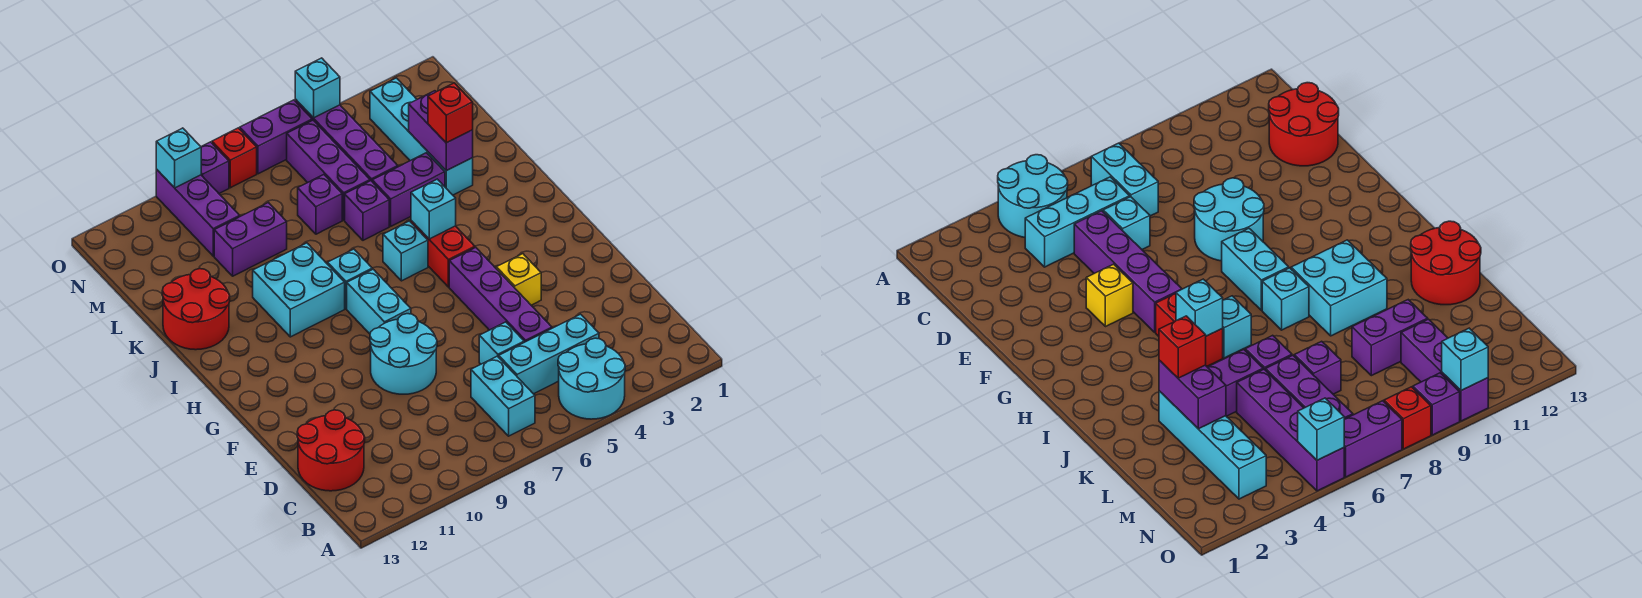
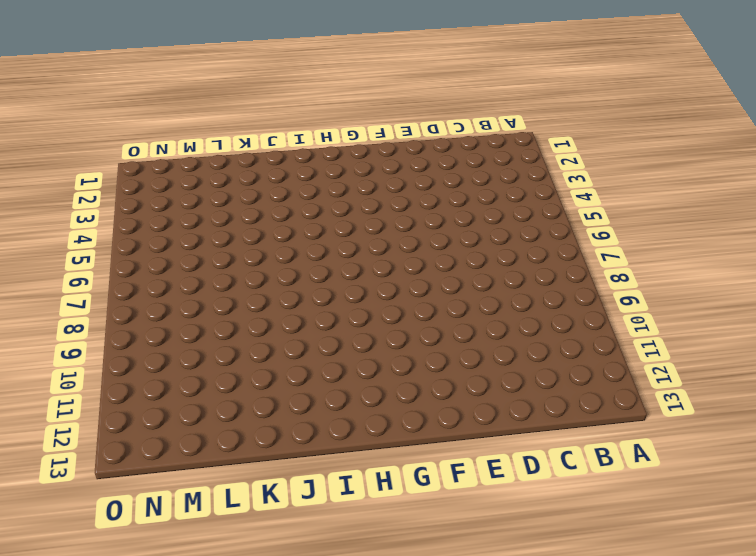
none -> cyan round brick A4:B5 level 1
none -> cyan brick B7:C7 level 1
none -> cyan brick C4:C6 level 1
none -> red round brick C12:D13 level 1

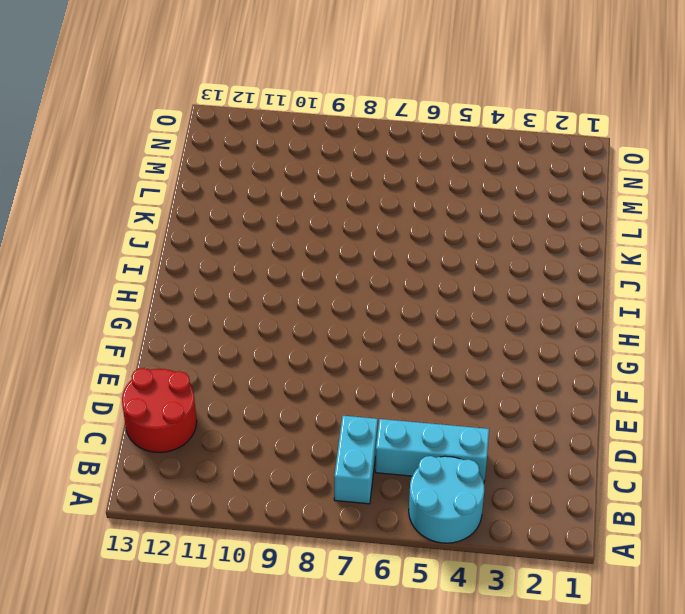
none -> purple brick D5:G5 level 1
none -> cyan brick D6 level 1
none -> cyan round brick E8:F9 level 1
none -> yellow brick F4 level 1

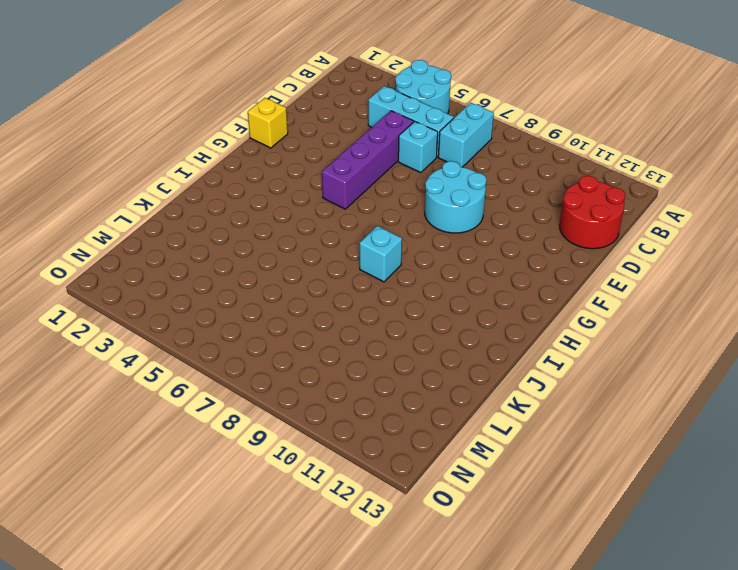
yellow brick F1 level 1 -> yellow brick F4 level 1
none -> cyan brick G8:H8 level 1
none -> red brick H5:I5 level 1
none -> cyan brick I6 level 1
none -> cyan brick I9:J10 level 1

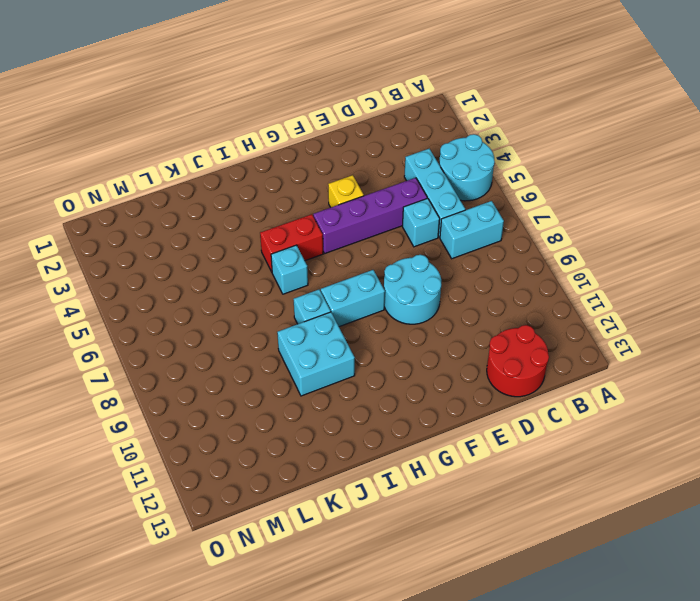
none -> red round brick J12:K13 level 1
none -> cyan brick K3:N3 level 1
none -> purple brick K4:K5 level 1
none -> purple brick K6 level 1

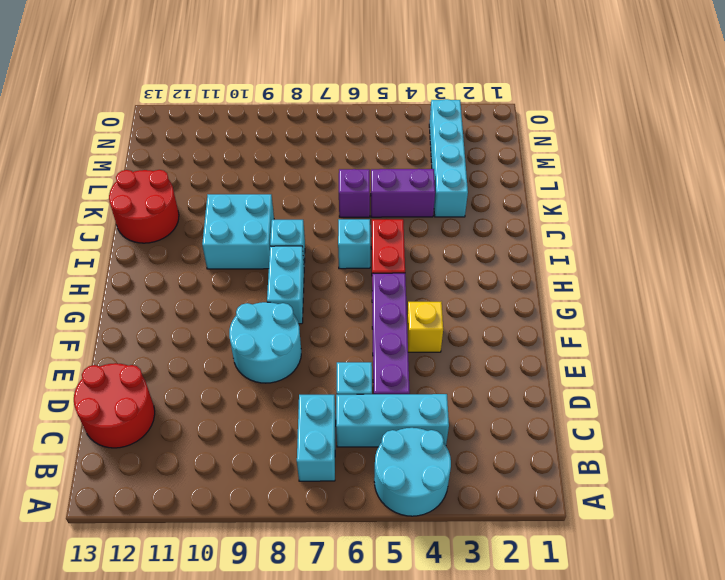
none -> purple brick L5:O5 level 1
none -> purple brick L6:N6 level 1
none -> purple brick L7 level 1
none -> purple brick L9:L10 level 1

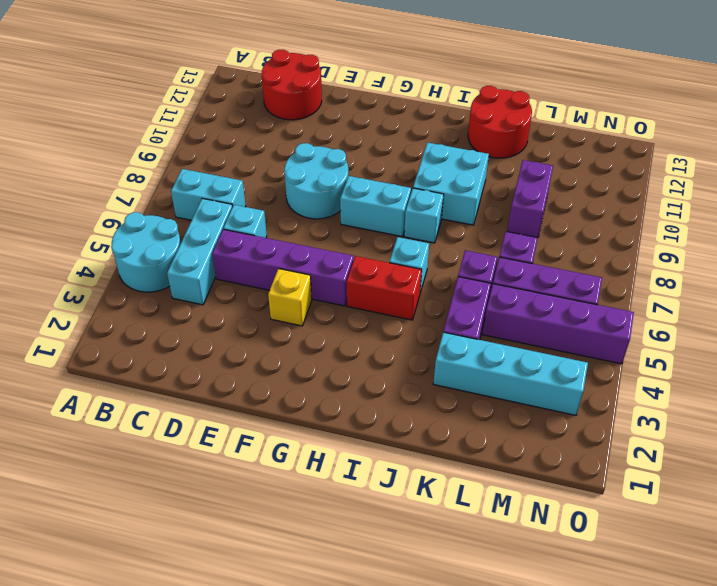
none -> purple brick M10:O10 level 1
none -> purple brick O6:O7 level 1
none -> red brick O8 level 1
none -> purple brick O9 level 1

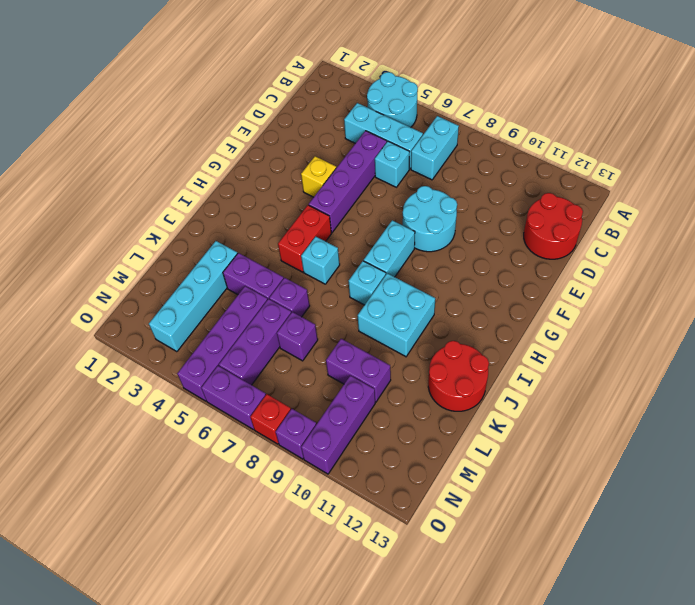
none -> cyan brick I5 level 2
none -> purple brick K3:L3 level 2
none -> cyan brick O5 level 2
none -> cyan brick O10 level 2

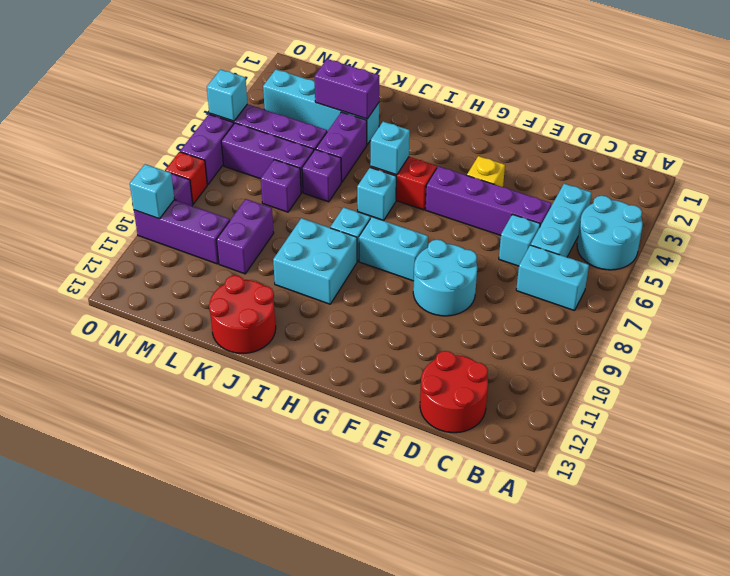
none -> red brick K3 level 3

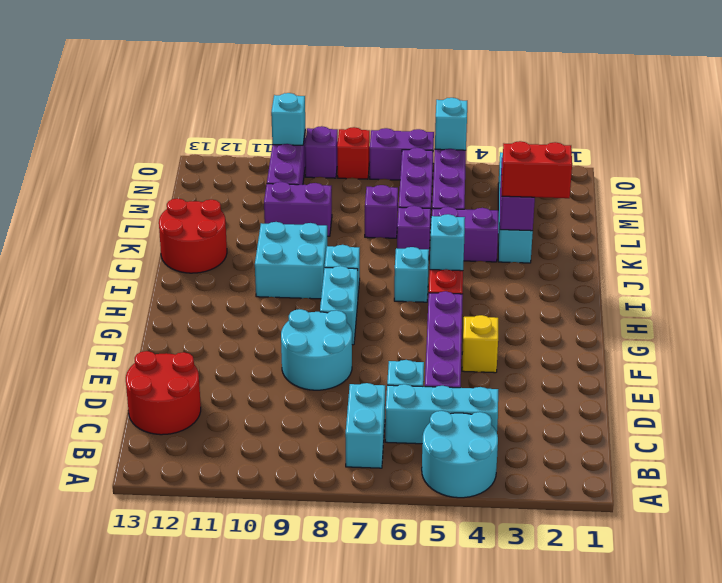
red brick K2:K3 level 3 -> red brick K3 level 3

